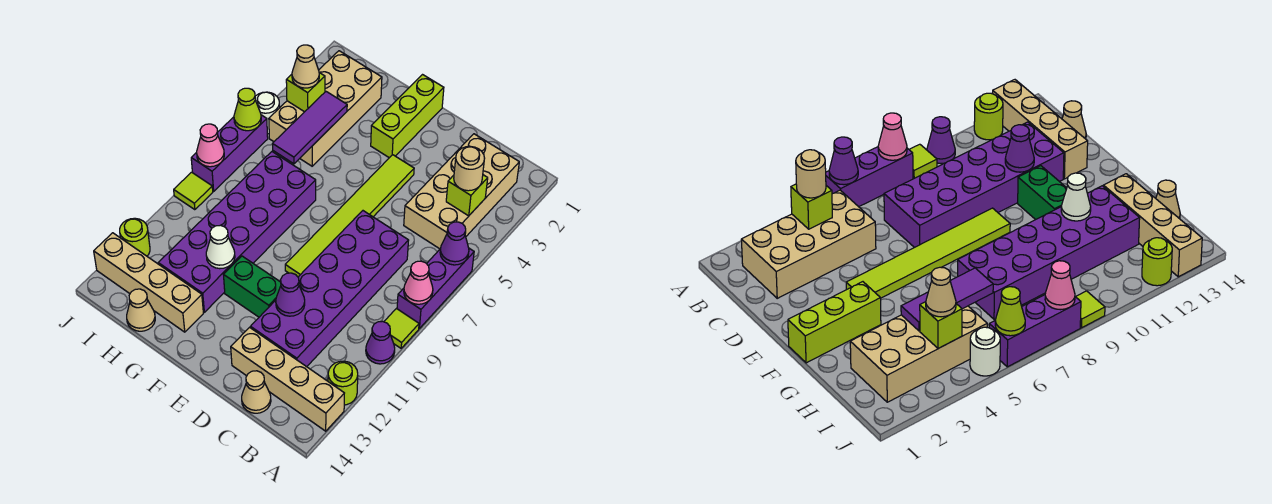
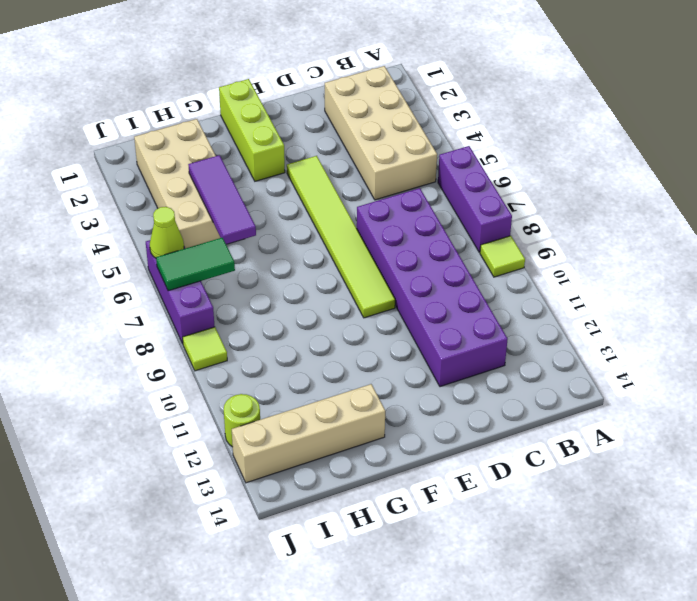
green tile I7:J7 level 2 -> none
none -> purple cone A10 level 1
none -> lime round brick A12 level 1
none -> tan brick A13:D13 level 1
none -> tan cone C14 level 1

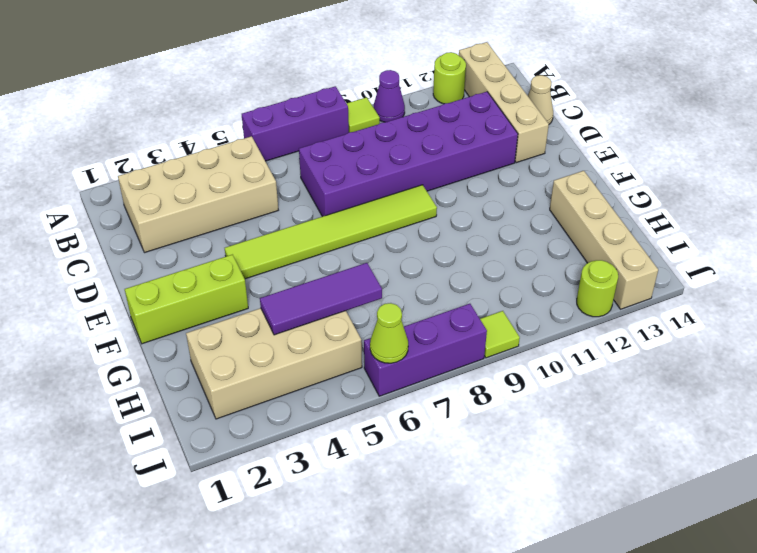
none -> green brick E11:F11 level 1
none -> purple brick G7:H12 level 1
none -> tan cone H14 level 1
none -> white round brick J5 level 1

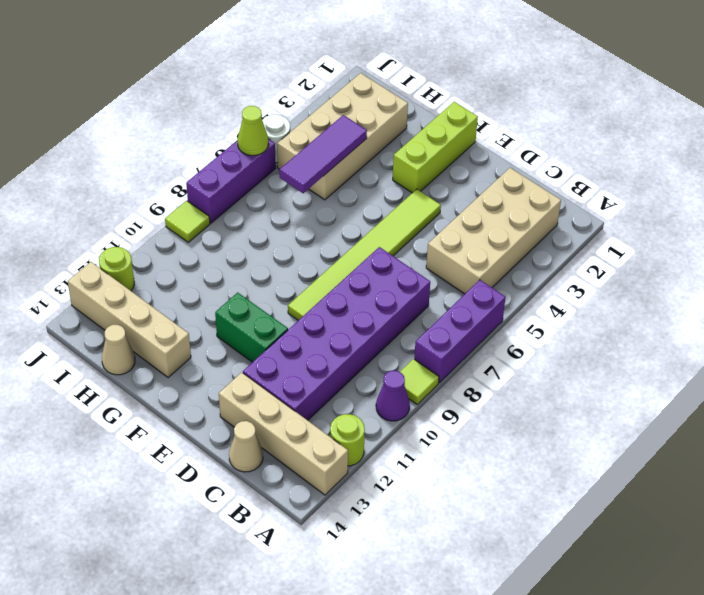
none -> purple brick G7:H12 level 1
none -> purple cone A6 level 2
none -> pink cone A8 level 2
none -> lime brick B4 level 2

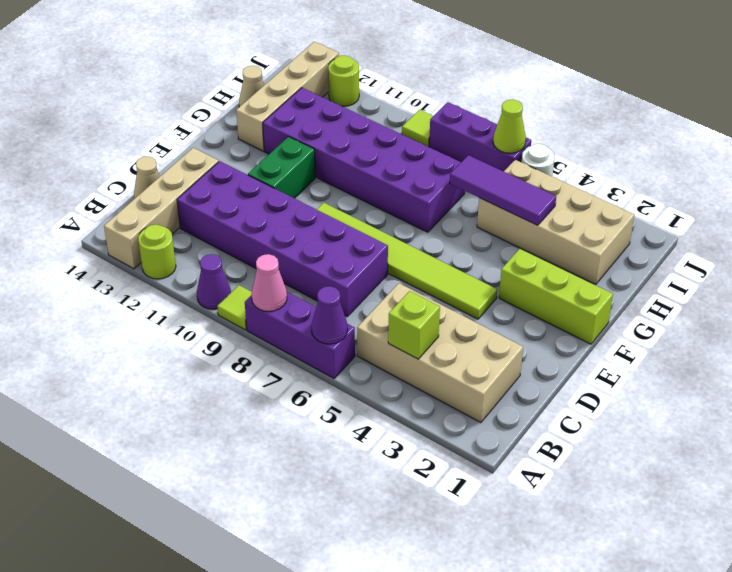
none -> purple cone D11 level 2
none -> white cone G11 level 2
none -> lime brick I4 level 2
none -> pink cone J8 level 2

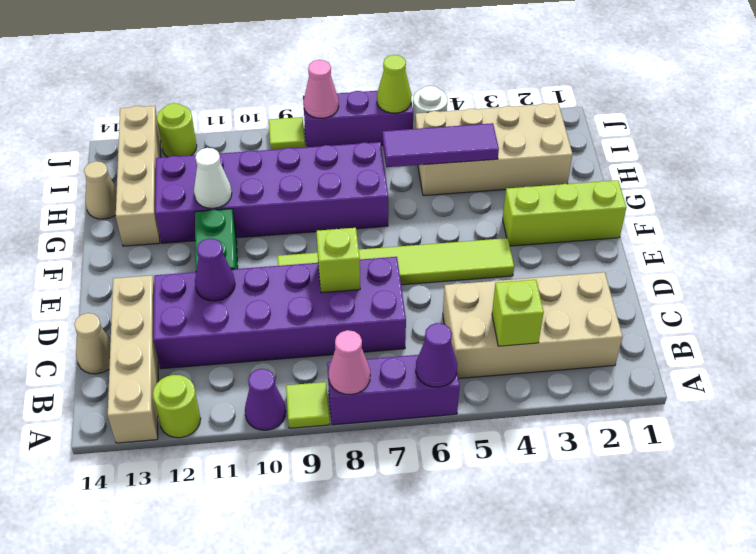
lime brick D8 level 2 -> lime brick I4 level 2
none -> tan round brick B4 level 3
none -> tan cone I4 level 3

